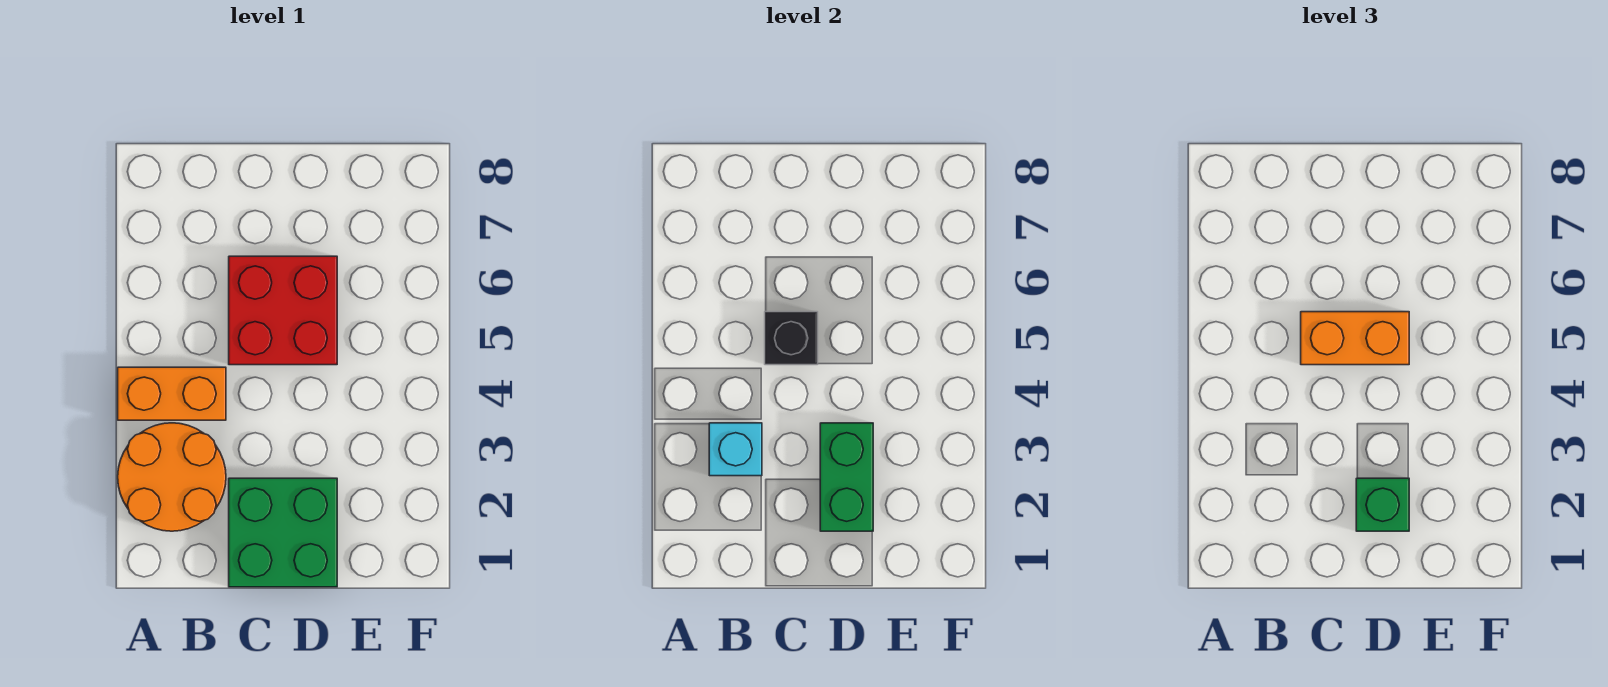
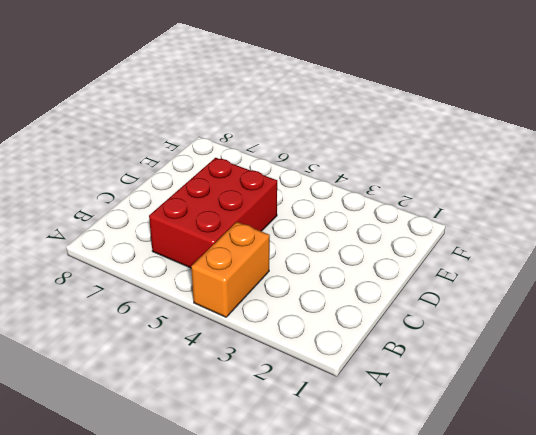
red brick B5:D6 level 1 -> red brick C5:D6 level 1
none -> orange round brick A2:B3 level 1
none -> green brick C1:D2 level 1

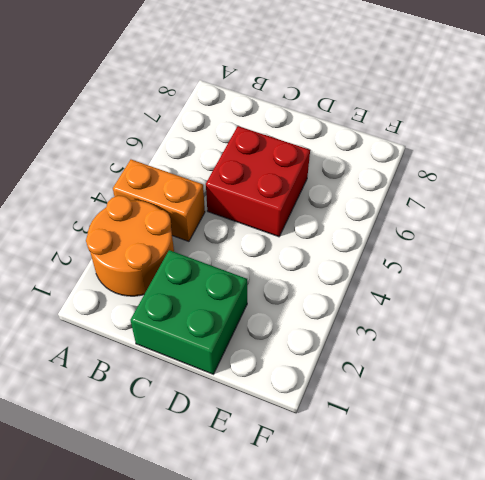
none -> cyan brick B3 level 2
none -> black brick C5 level 2

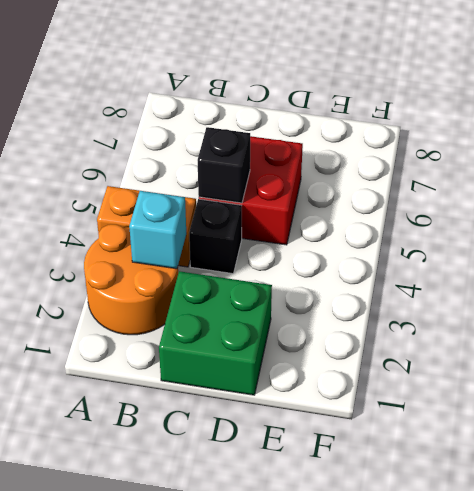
black brick C4 level 1 -> none
none -> green brick D2:D3 level 2
none -> orange brick C5:D5 level 3

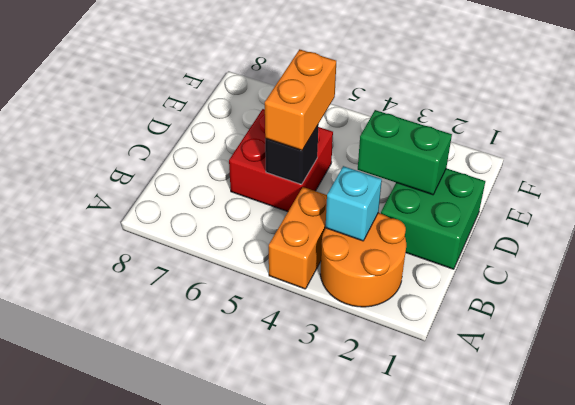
none -> green brick D2 level 3

